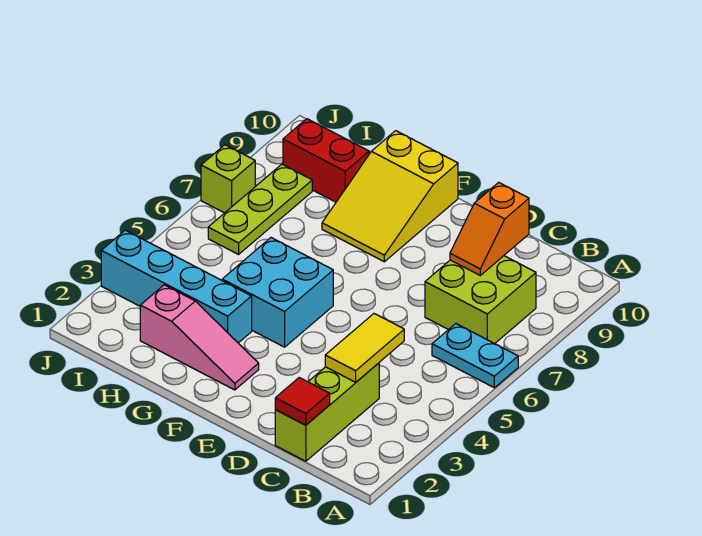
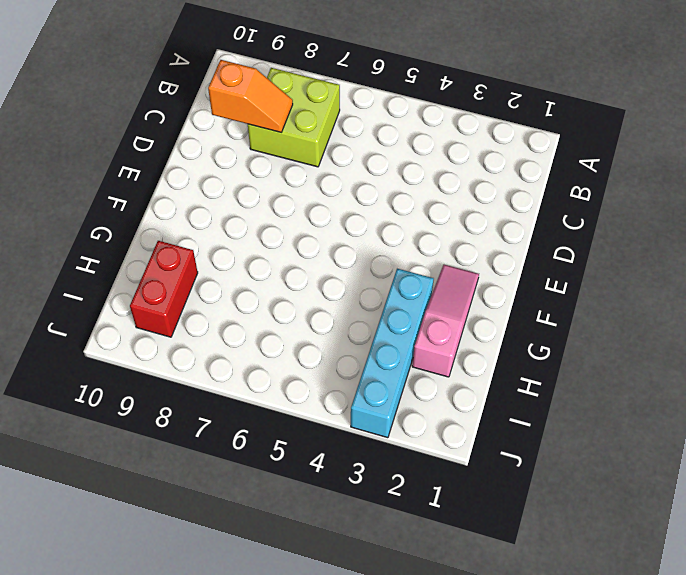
none -> cyan plate A6:B6 level 1
none -> lime brick C1:C3 level 1
none -> cyan brick F4:G5 level 1

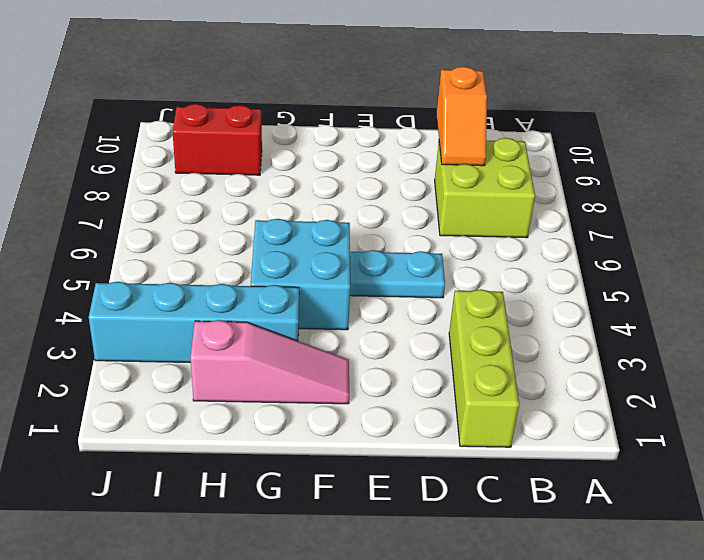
cyan plate D5:E5 level 1 -> cyan plate A6:B6 level 1
none -> yellow slope F8:G10 level 1 top 10
none -> lime plate I6:I8 level 1
none -> lime brick J7 level 1

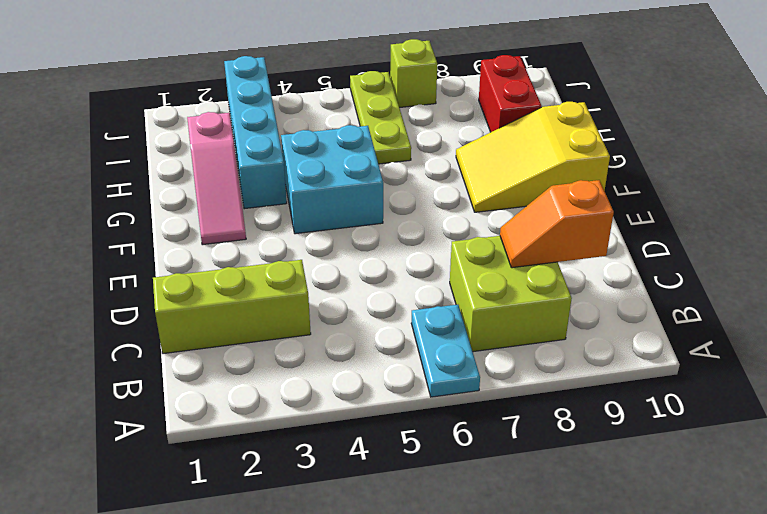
lime plate H6:J6 level 1 -> lime plate I6:I8 level 1
none -> red tile C1 level 2
none -> yellow tile C3:C4 level 2

